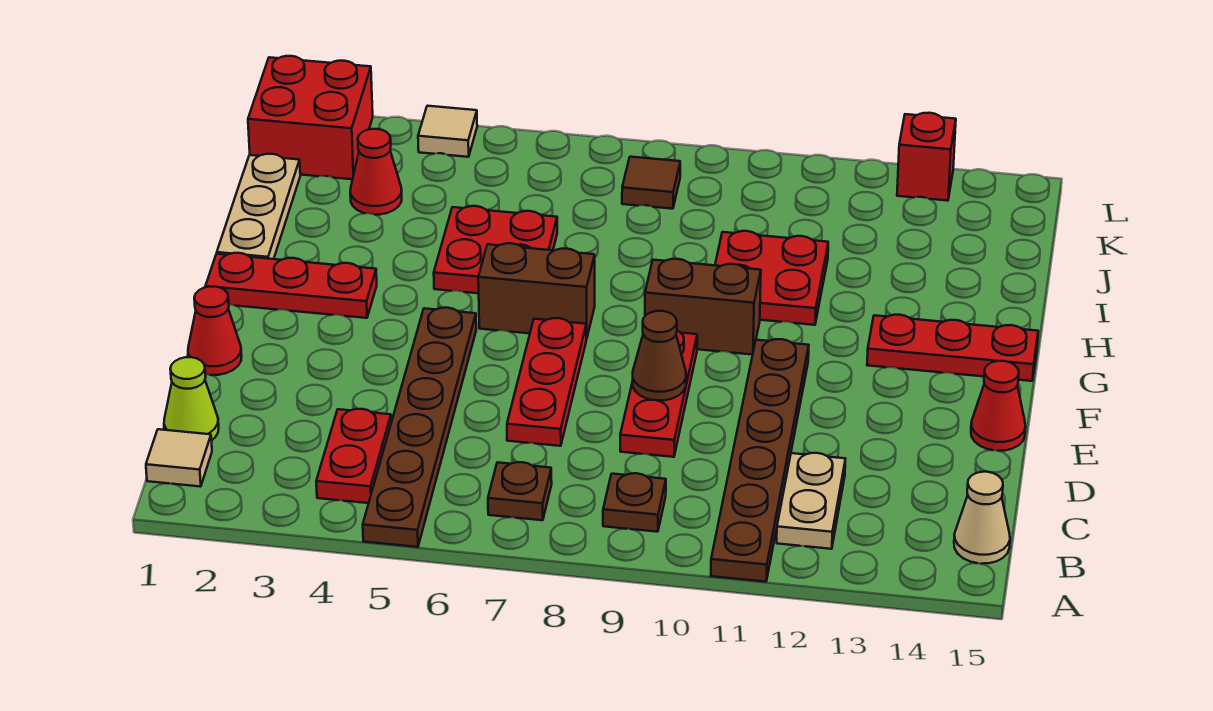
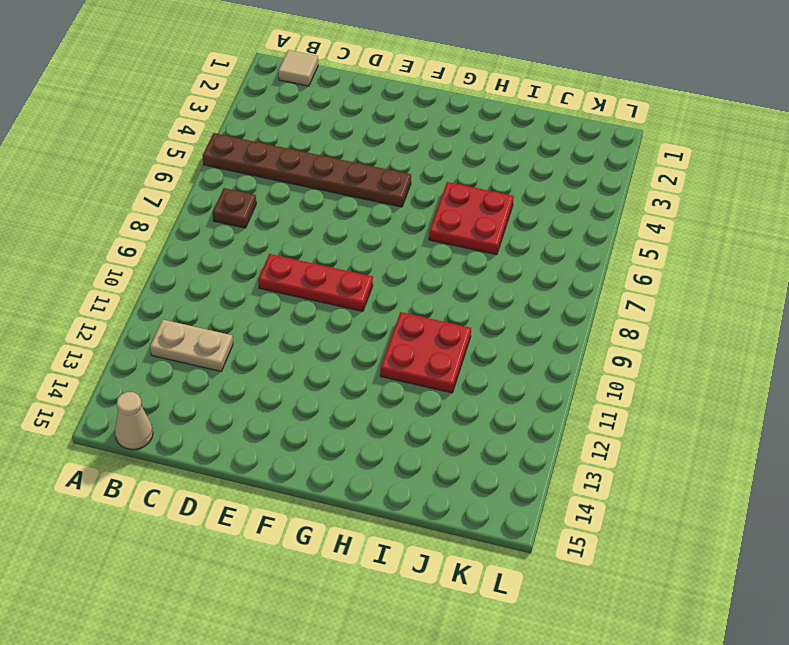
none -> brown plate A11:F11 level 1
none -> red plate B4:C4 level 1
none -> brown plate B9 level 1

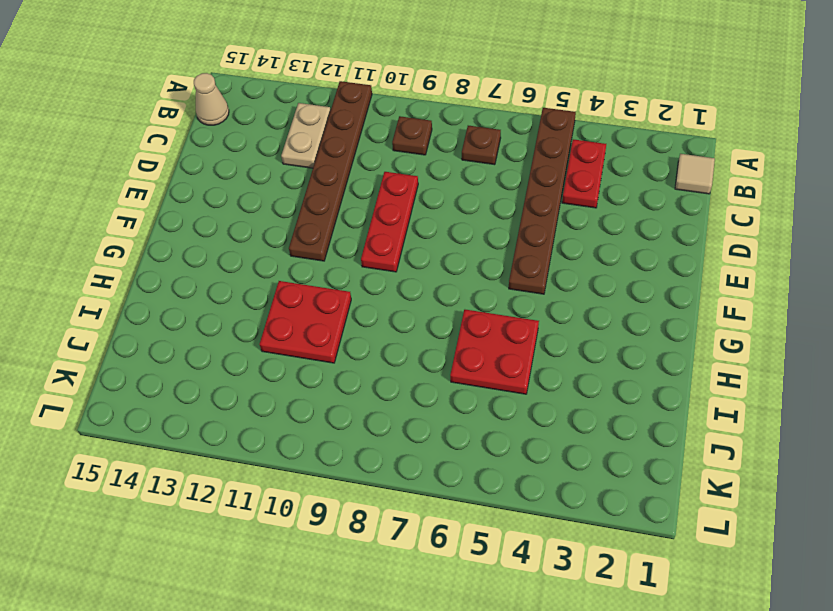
none -> lime cone C1 level 1
none -> red plate D7:F7 level 1
none -> red cone E1 level 1

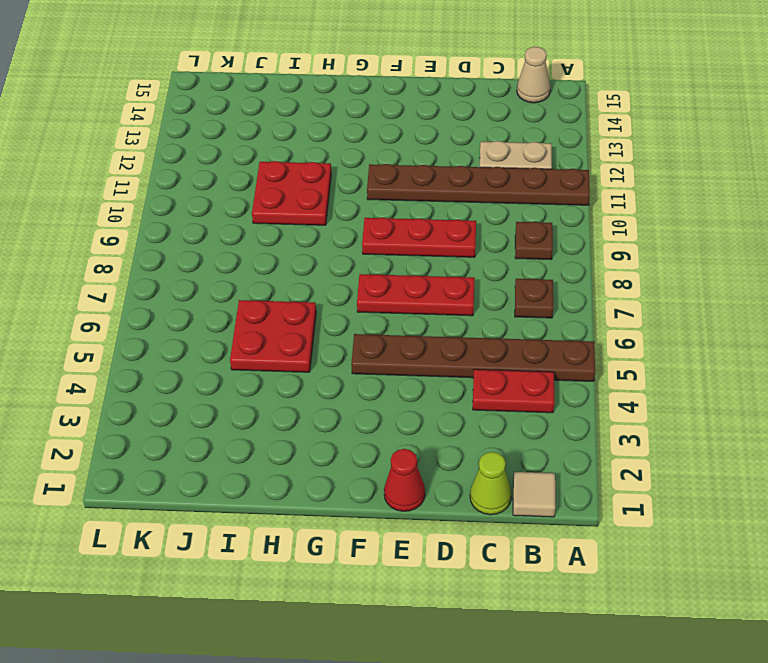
none -> red cone E15 level 1
none -> red plate G1:G3 level 1
none -> brown brick G6:G7 level 1

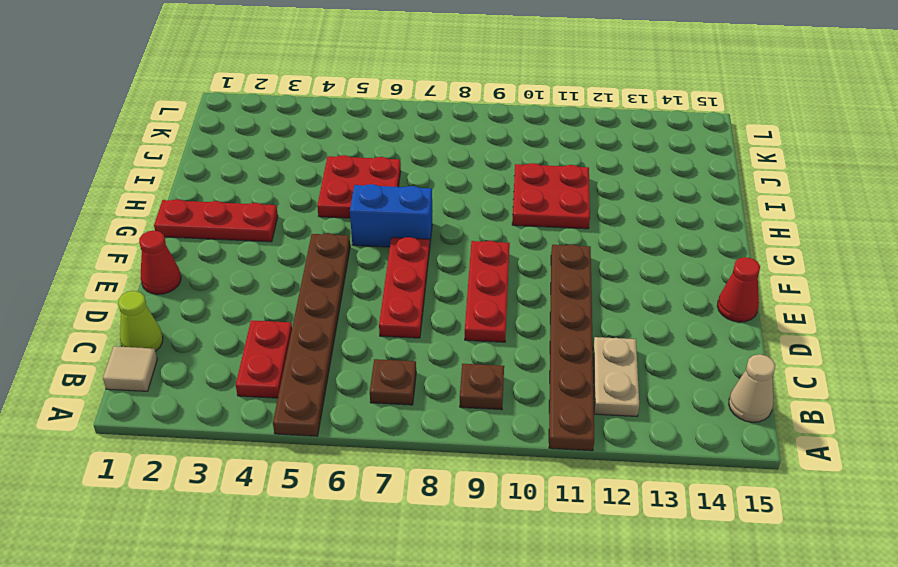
blue brick G6:G7 level 1 -> brown brick G6:G7 level 1
none -> brown brick G9:G10 level 1
none -> red plate G13:G15 level 1
none -> tan plate H1:J1 level 1

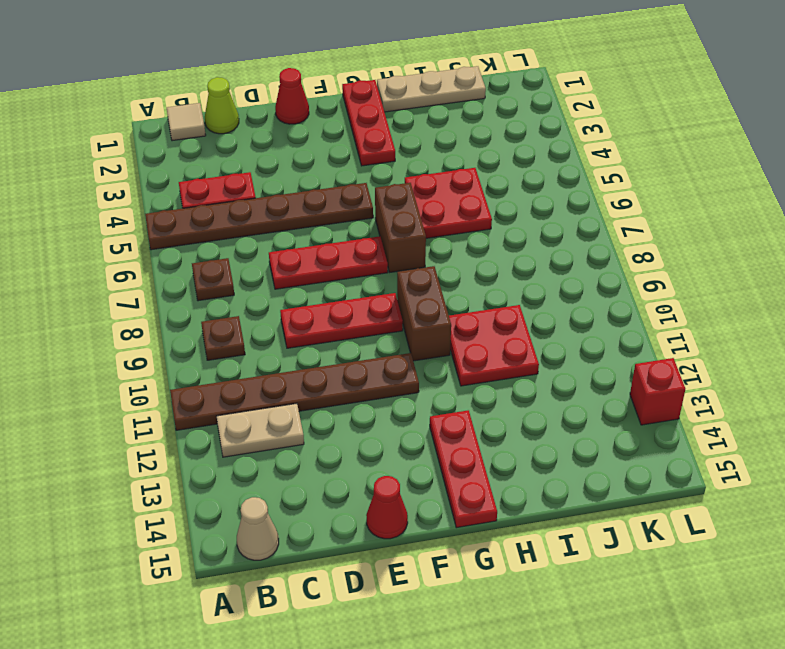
none -> red cone J3 level 1
none -> red brick K1:L2 level 1
none -> brown tile K8 level 1

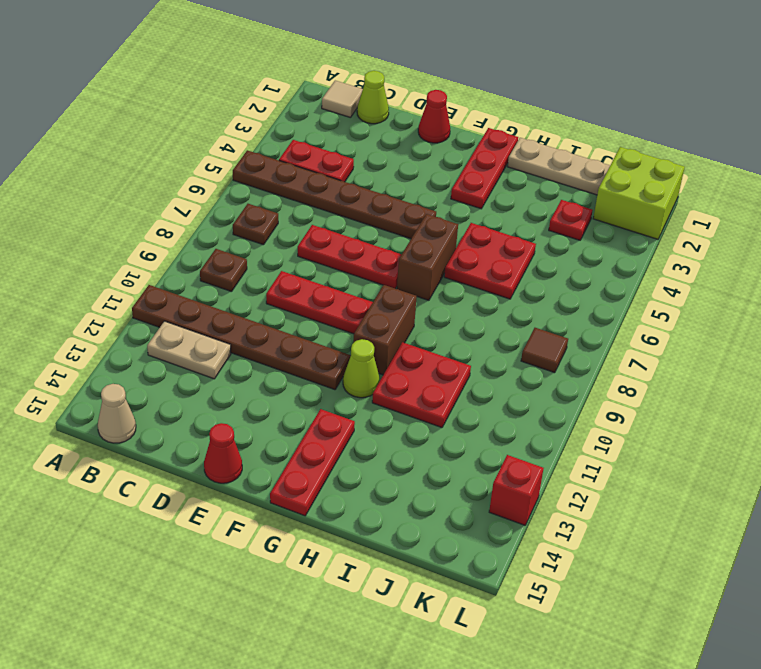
lime cone G11 level 1 -> none
red plate J3 level 1 -> red cone J3 level 1
lime brick K1:L2 level 1 -> red brick K1:L2 level 1
none -> tan tile L4 level 1
none -> brown cone E9 level 2

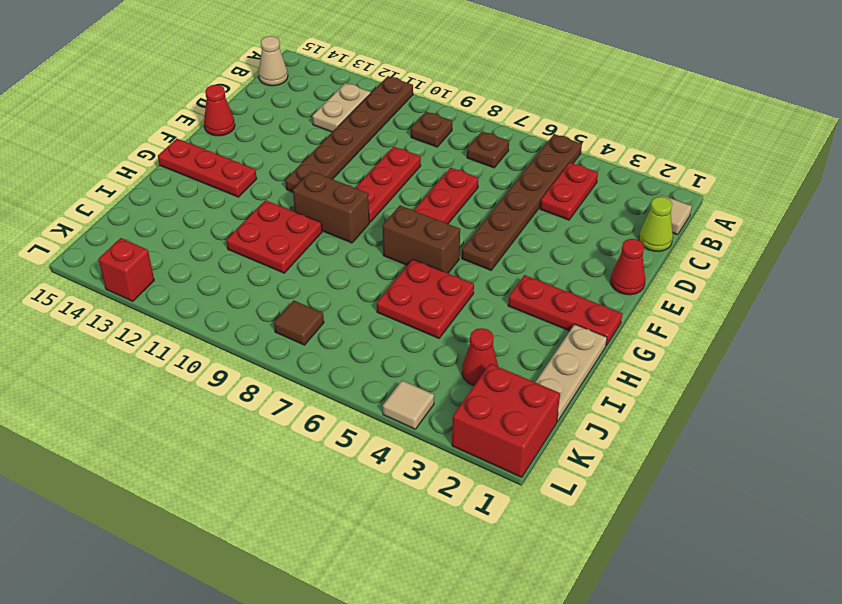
none -> brown cone E9 level 2

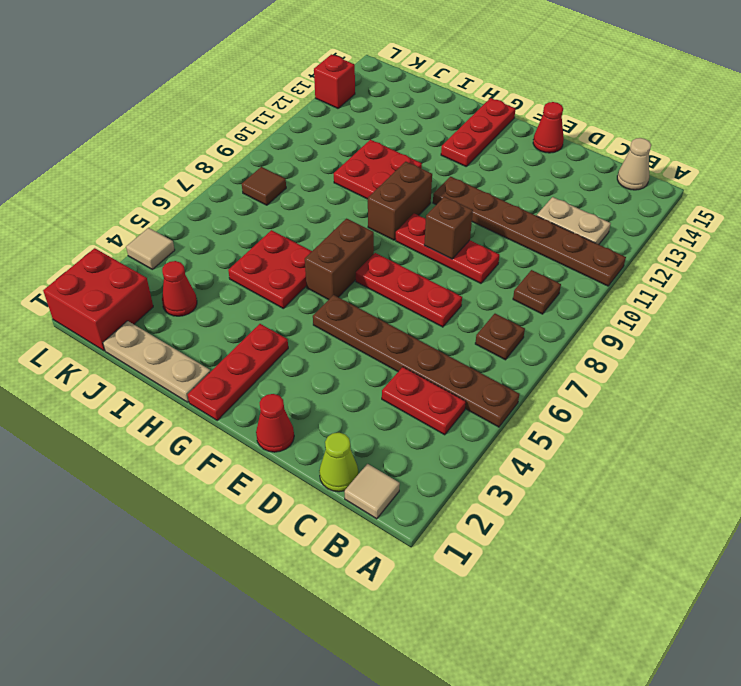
brown brick E9 level 2 -> brown cone E9 level 2

